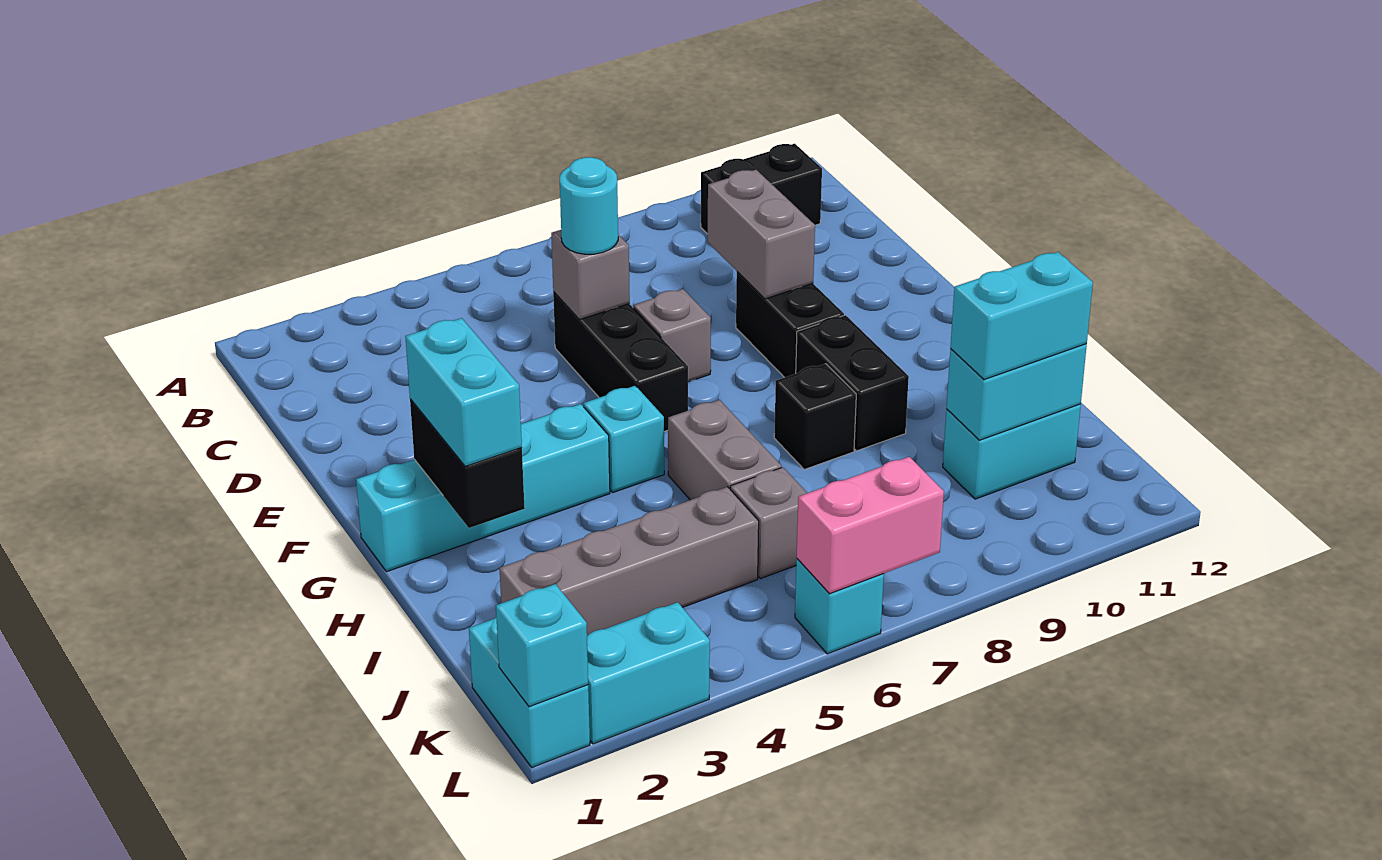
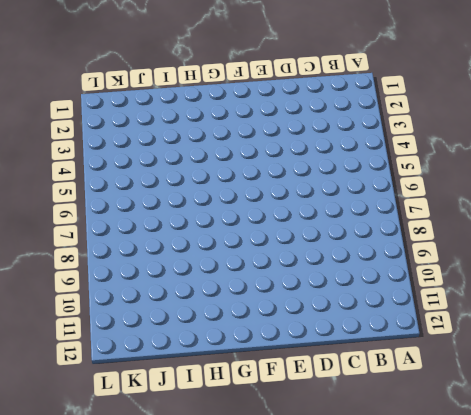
none -> black brick B10:B11 level 1
none -> black brick D6:F6 level 1
none -> grey brick E7 level 1

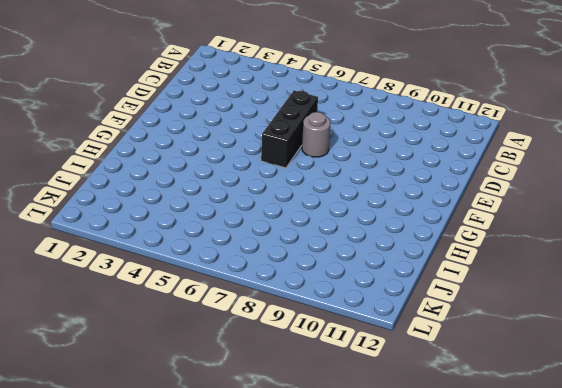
grey round brick E7 level 1 -> grey brick E7 level 1
none -> black brick B10:B11 level 1
none -> black brick E9:F9 level 1
none -> cyan brick G1:G4 level 1

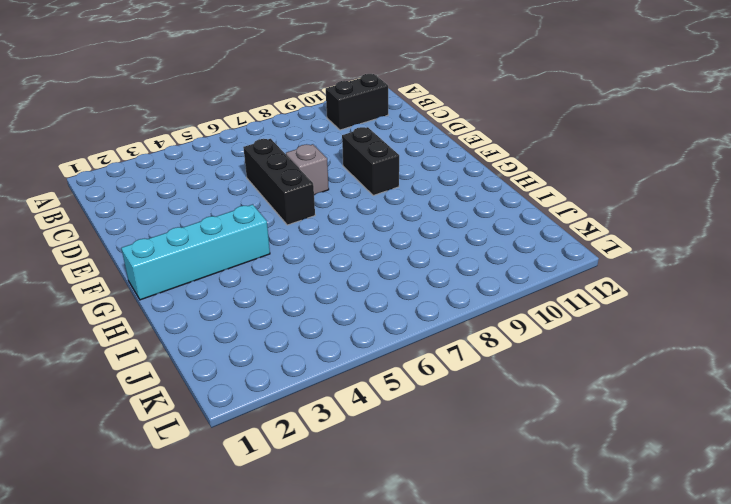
none -> cyan brick G5 level 1
none -> black brick G9:H9 level 1
none -> grey brick H6:I6 level 1

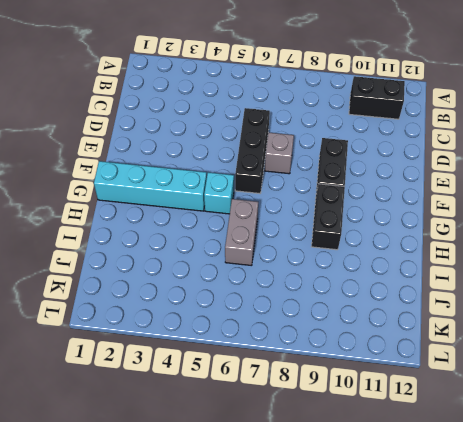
none -> black brick H8 level 1
none -> grey brick J2:J5 level 1
none -> grey brick J6 level 1

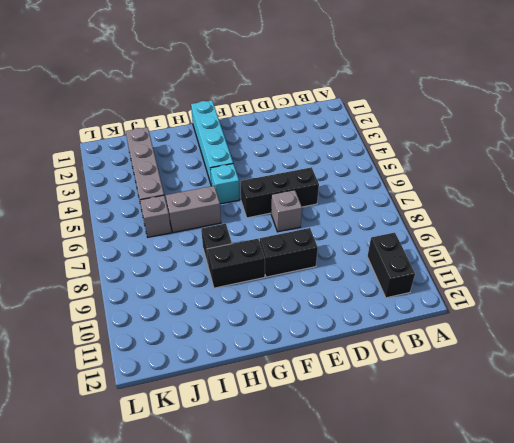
none -> cyan brick J10:J11 level 1
none -> cyan brick K1:L1 level 1
none -> cyan brick L2:L3 level 1

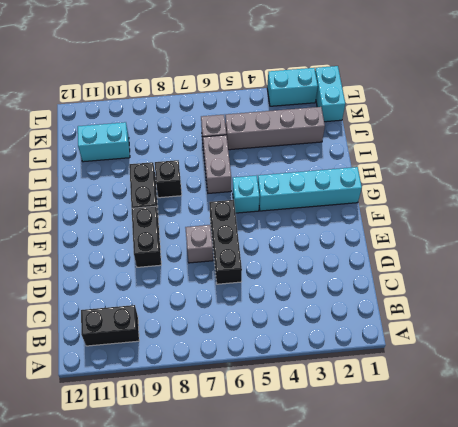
none -> cyan brick L6 level 1
none -> grey brick D6 level 2
none -> grey brick D9:E9 level 2

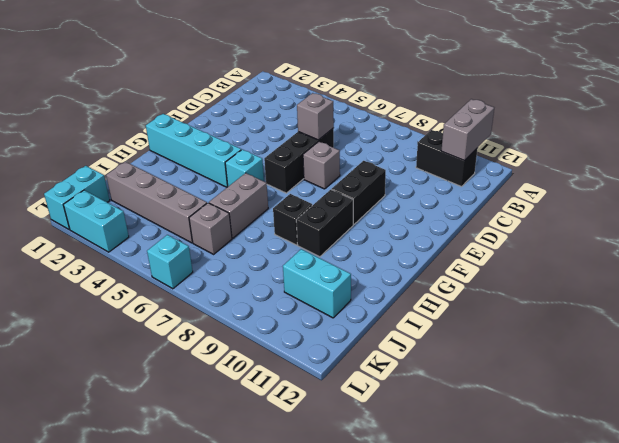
grey brick A11:B11 level 2 -> grey brick D9:E9 level 2
none -> black brick G2:H2 level 2
none -> cyan brick J10:J11 level 2
none -> cyan brick L1 level 2

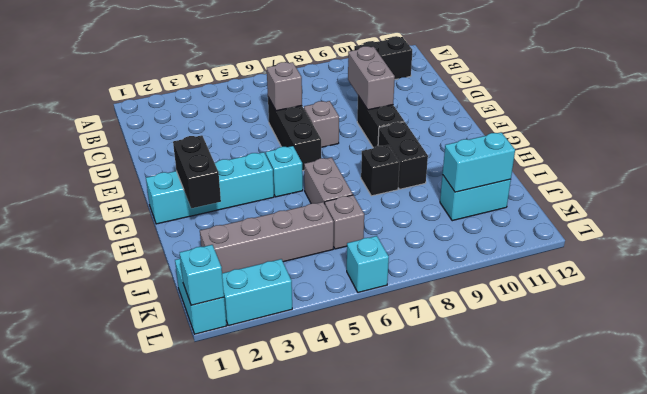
none -> pink brick L6:L7 level 2
none -> cyan round brick D6 level 3
none -> cyan brick G2:H2 level 3

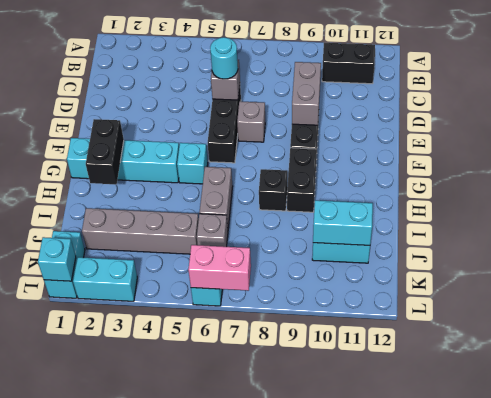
none -> cyan brick G2:H2 level 3
none -> cyan brick J10:J11 level 3

